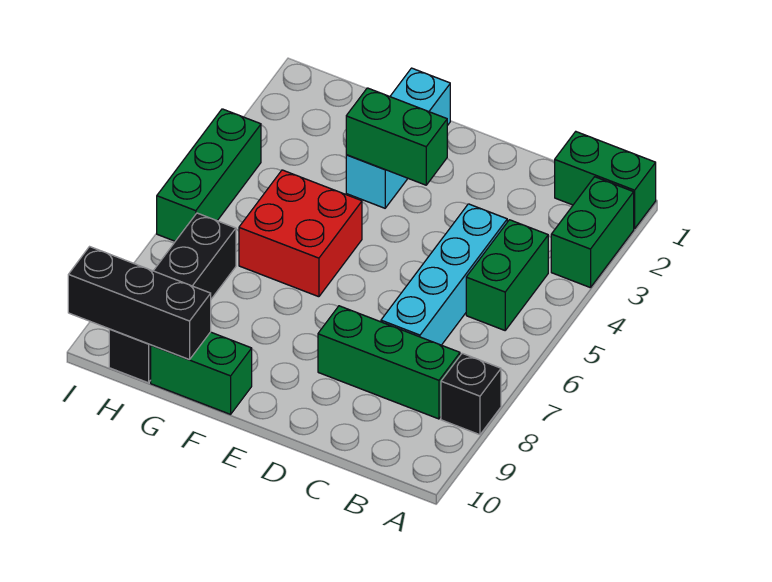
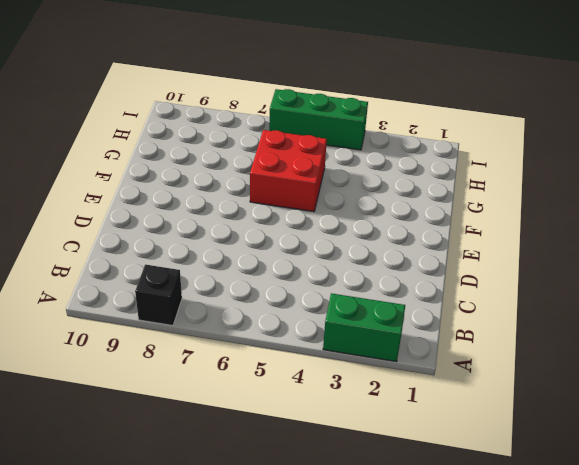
none -> green brick A1:B1 level 1
none -> green brick B4:B5 level 1
none -> green brick B8:D8 level 1

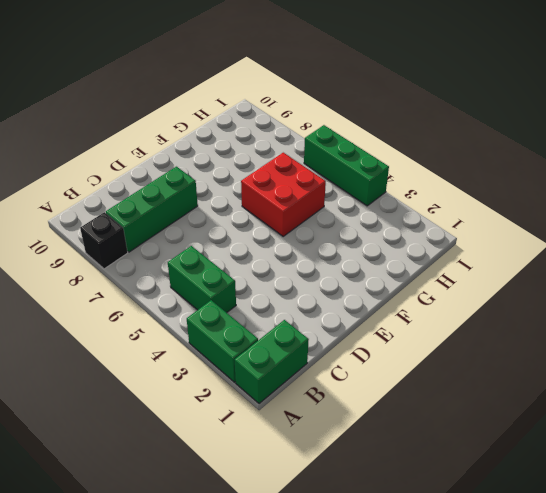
none -> cyan brick C4:C7 level 1
none -> cyan brick F1:F3 level 1
none -> green brick F10:G10 level 1

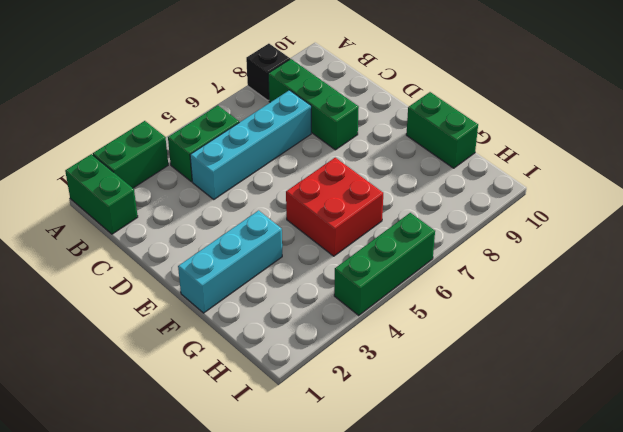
none -> black brick H7:H10 level 1
none -> green brick E3:F3 level 2
none -> black brick G10:I10 level 2

